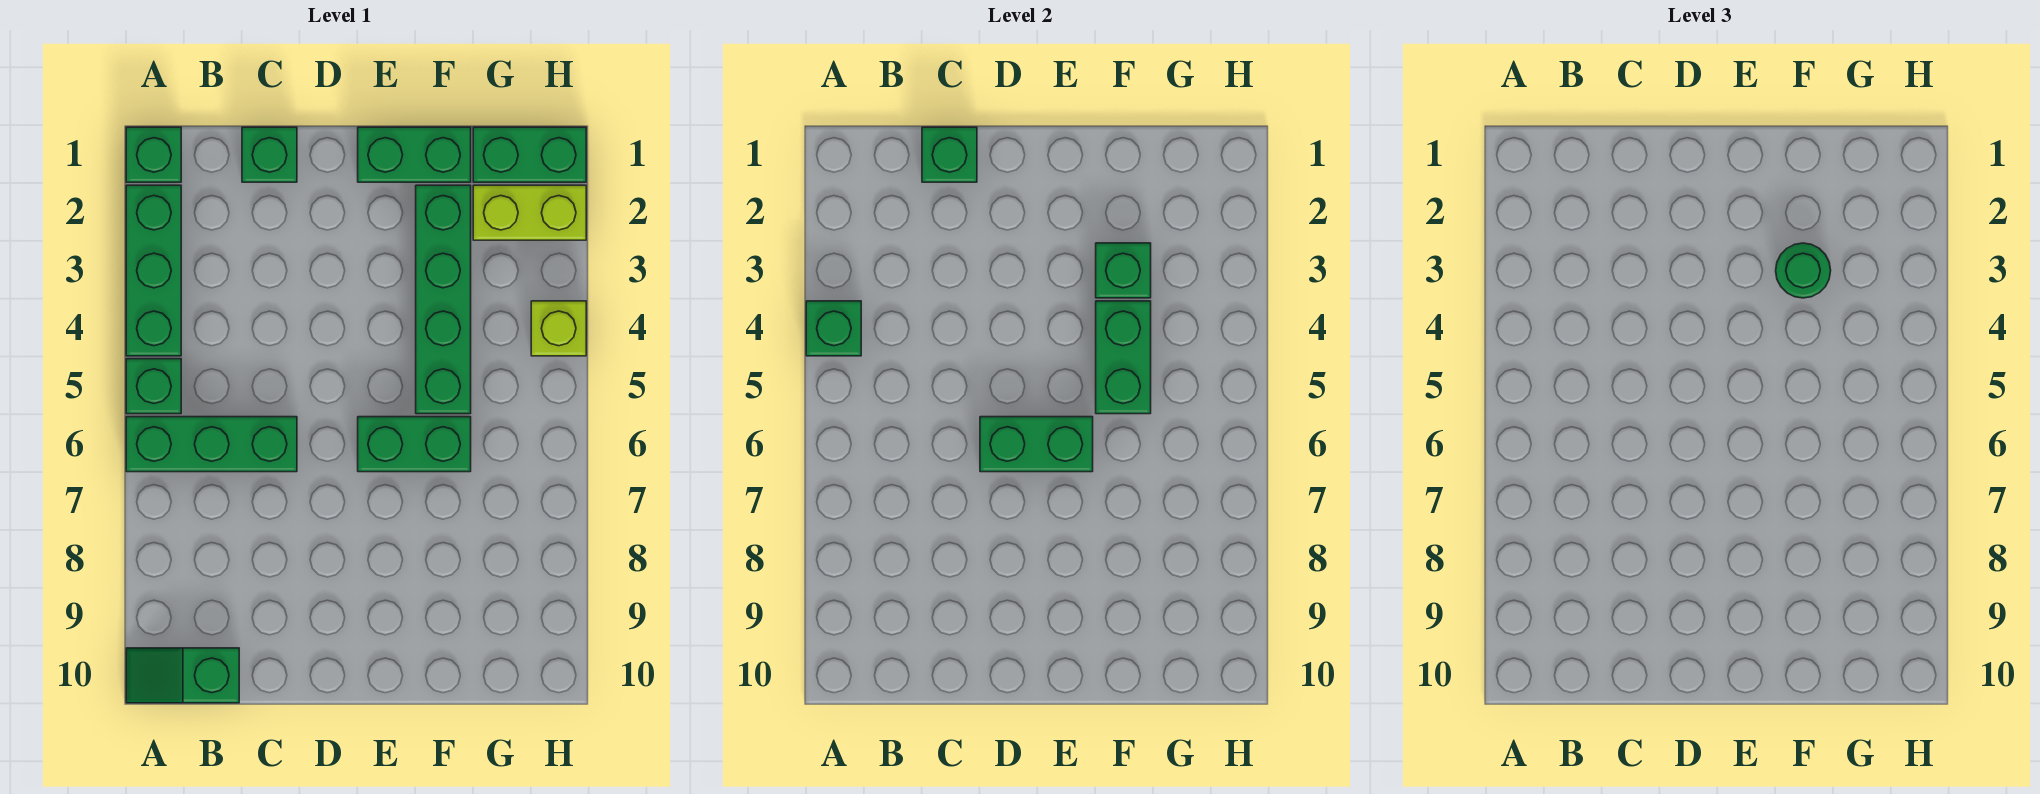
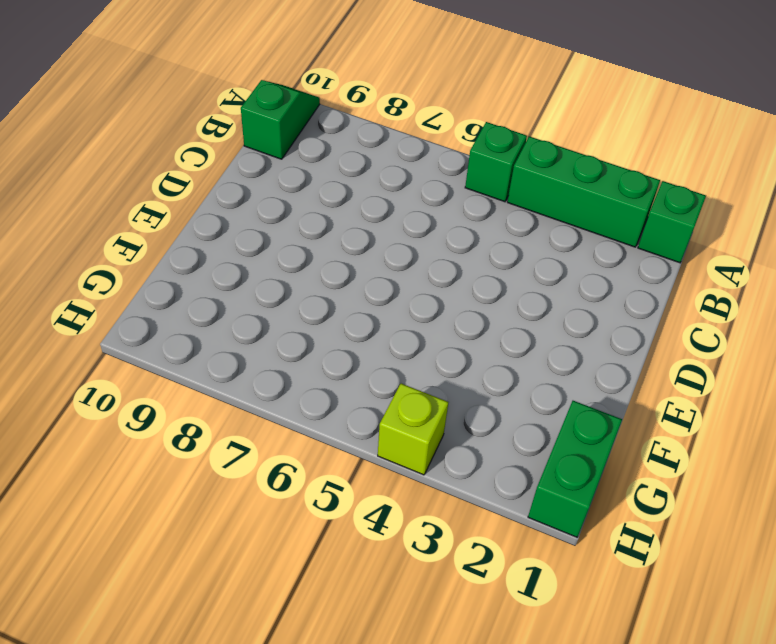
none -> green brick A6:C6 level 1
none -> green brick C1 level 1
none -> green brick E1:F1 level 1

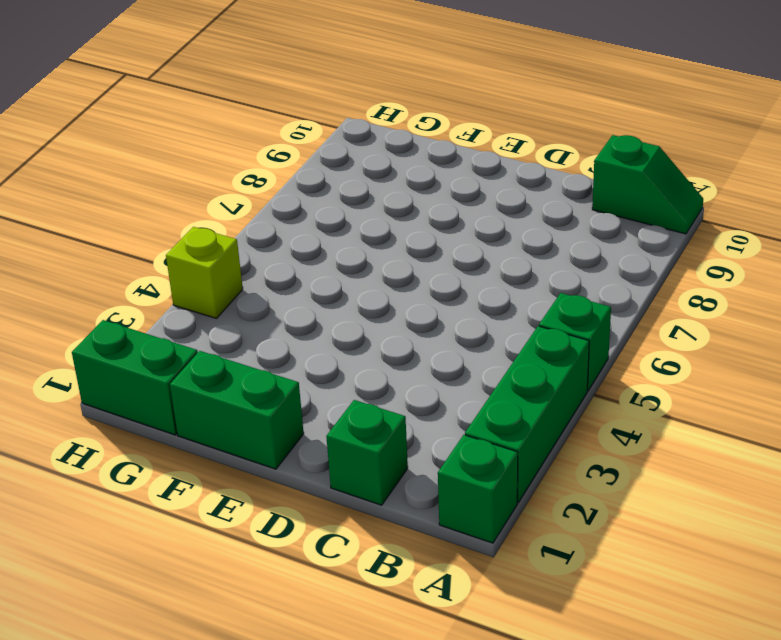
none -> green brick A6:C6 level 1
none -> green brick E6:F6 level 1
none -> green brick F2:F5 level 1

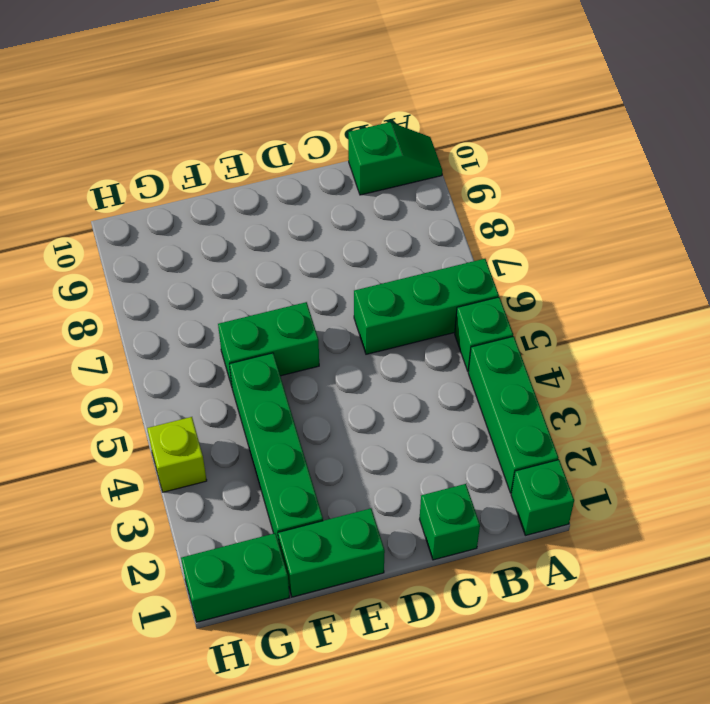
none -> lime brick G2:H2 level 1
none -> green brick A4 level 2
none -> green brick C1 level 2

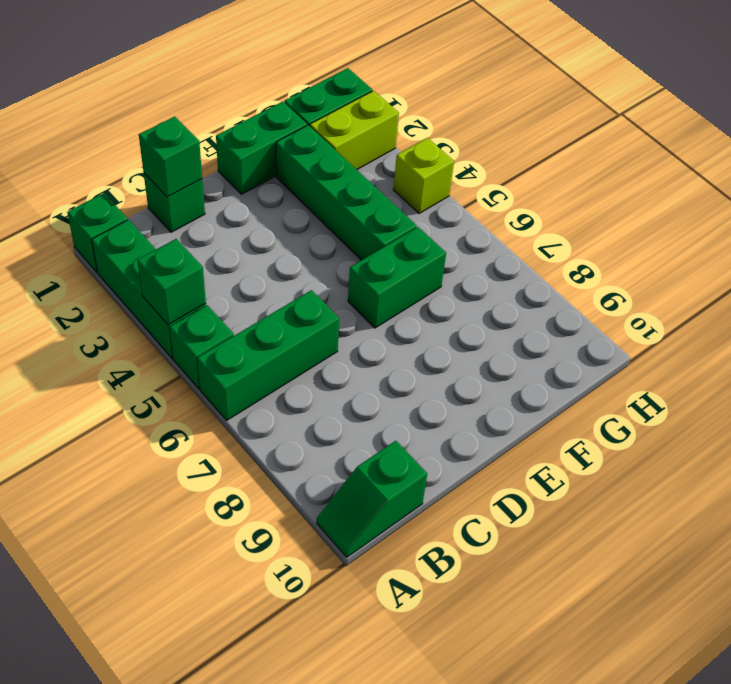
none -> green brick D6:E6 level 2
none -> green brick F3 level 2
none -> green brick F4:F5 level 2

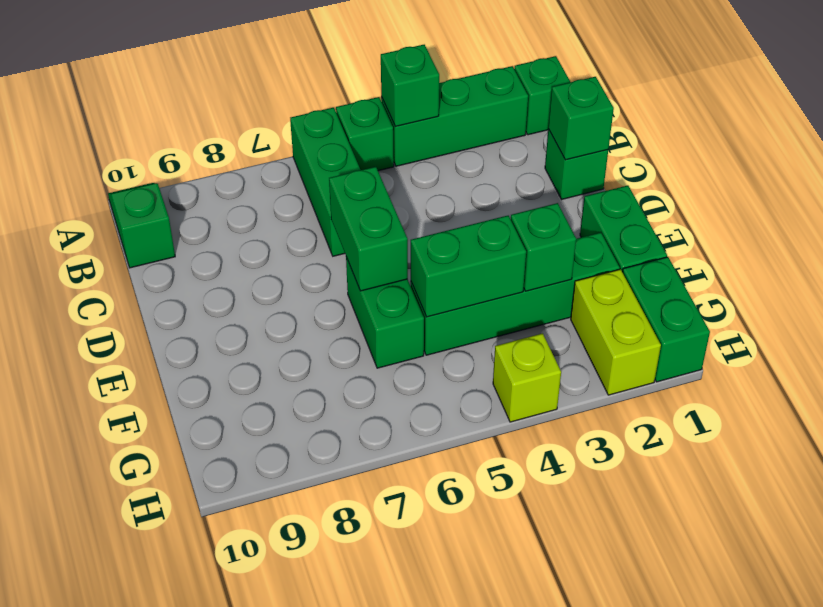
none -> green round brick F3 level 3

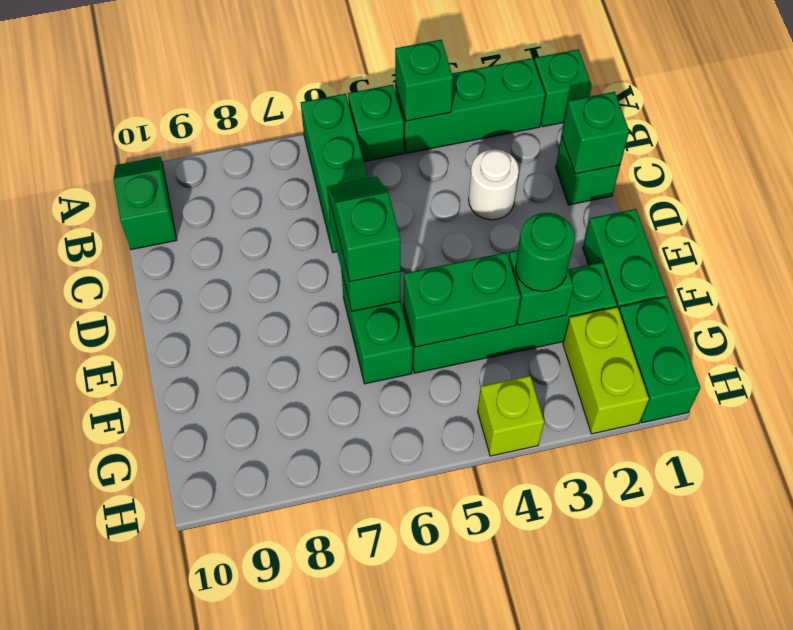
white round brick C3 level 1 -> none
green slope D6:E6 level 3 top E -> none

